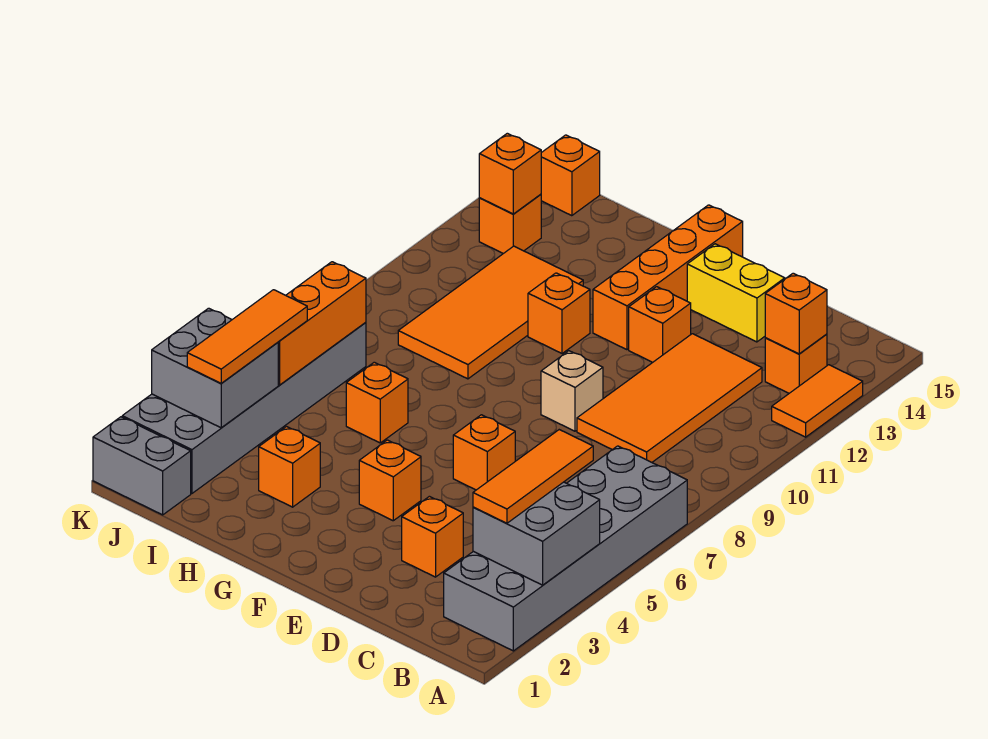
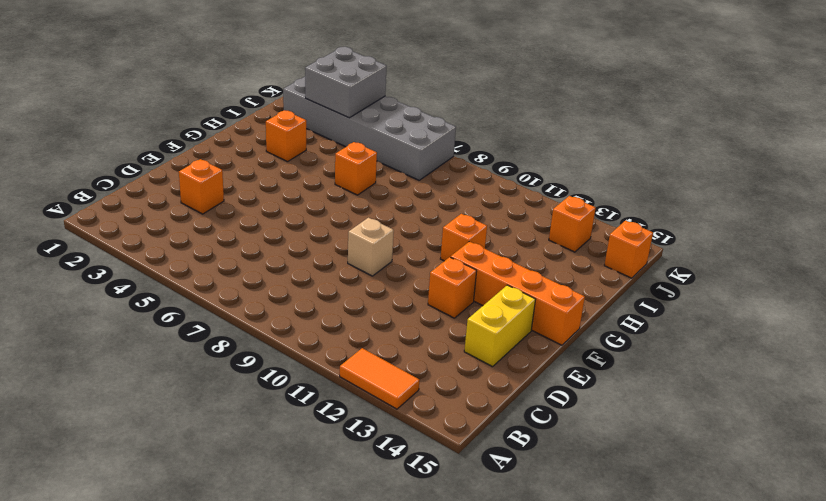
none -> grey brick A2:B7 level 1
none -> orange brick B13 level 1
none -> orange tile C9:D12 level 1

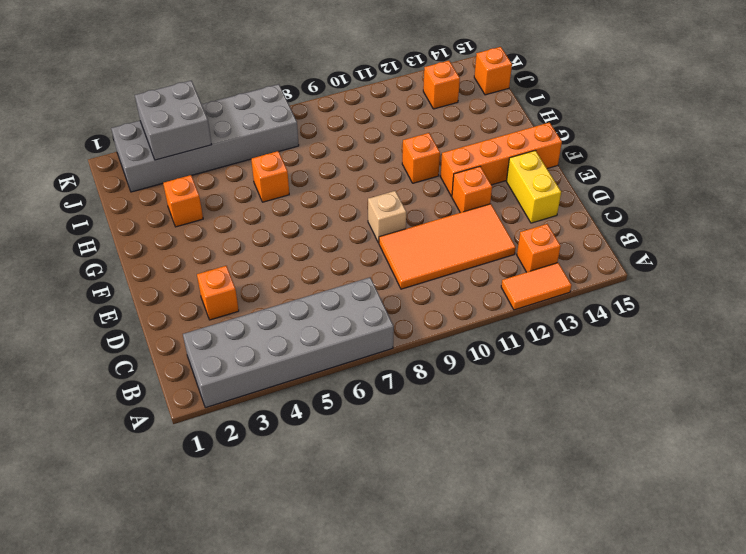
none -> orange brick E6 level 1
none -> orange brick F4 level 1
none -> orange tile H9:I12 level 1

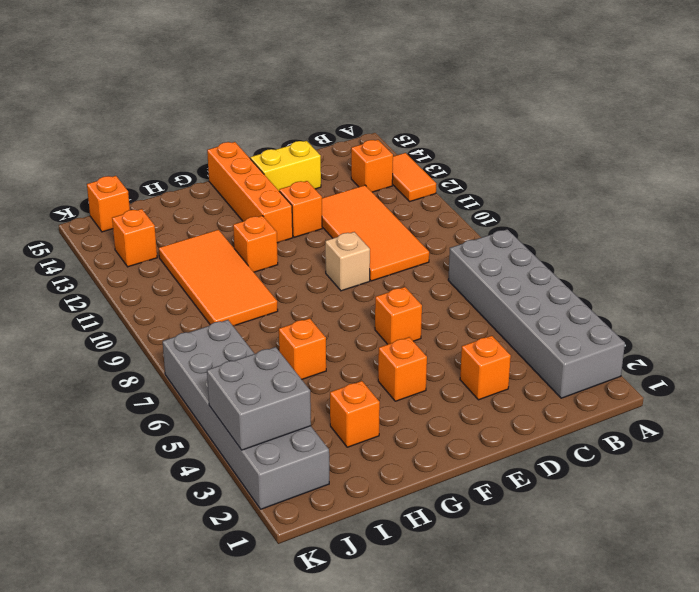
none -> grey brick J1:K1 level 1
none -> grey brick A3:B4 level 2
none -> orange brick B13 level 2

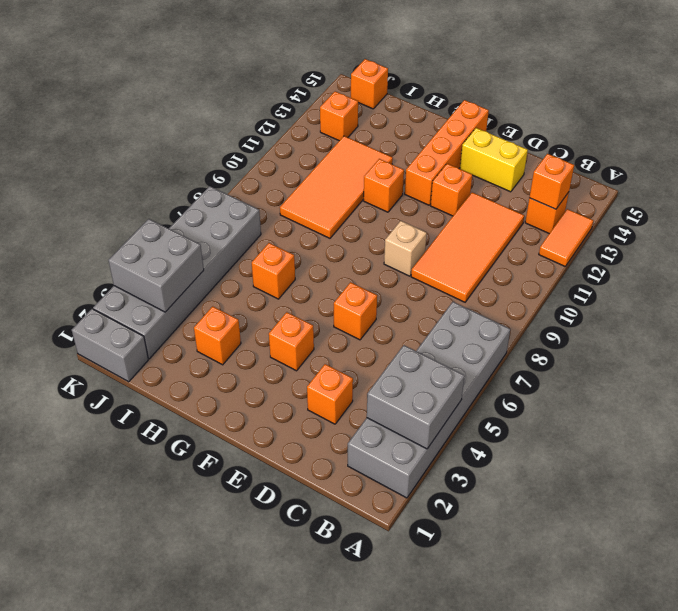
none -> orange brick J5:J7 level 2
none -> orange brick J13 level 2
none -> orange tile B3:B5 level 3

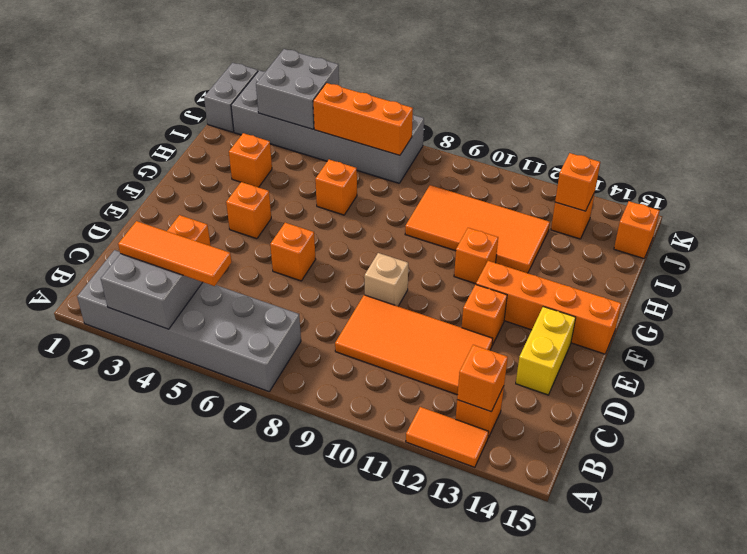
none -> orange tile J3:J5 level 3

